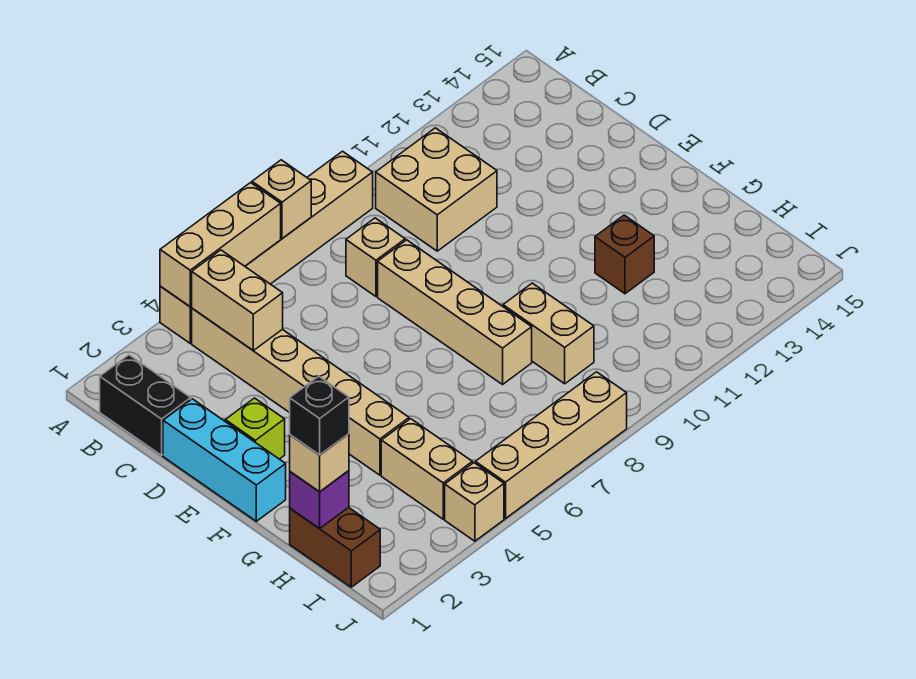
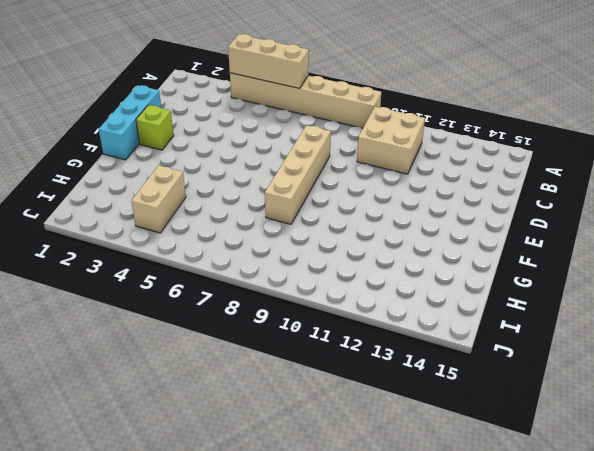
none -> black brick B1:C1 level 1
none -> tan brick B4:G4 level 1
none -> tan brick C8 level 1

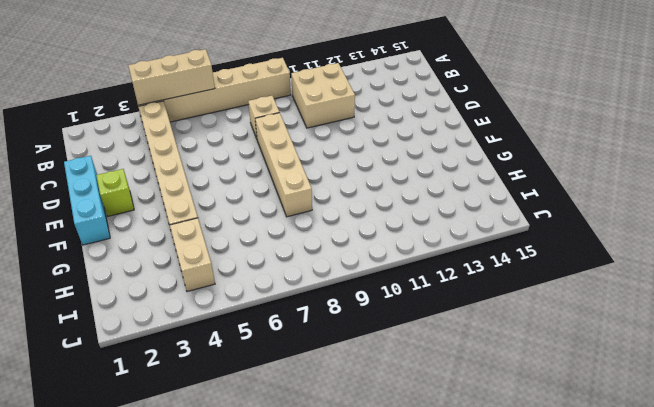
none -> black brick B1:C1 level 1
none -> tan brick G9:H9 level 1
none -> brown brick G12 level 1

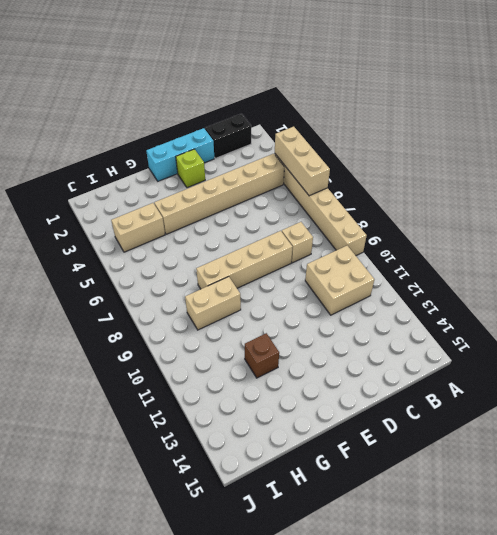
none -> brown brick H1:I1 level 1
none -> tan brick J4 level 1
none -> tan brick J5:J8 level 1

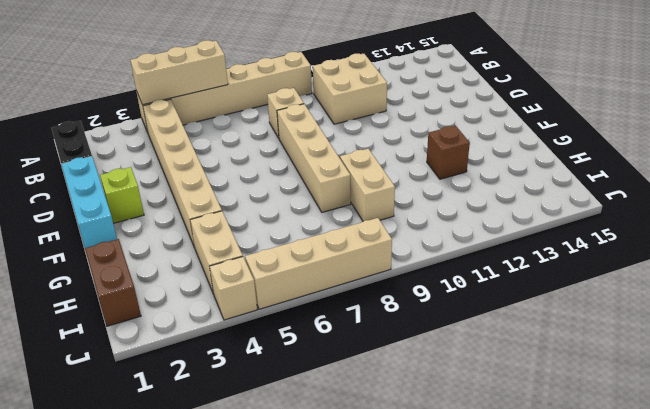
none -> tan brick A7 level 2
none -> tan brick B4:C4 level 2
none -> purple brick H1 level 2

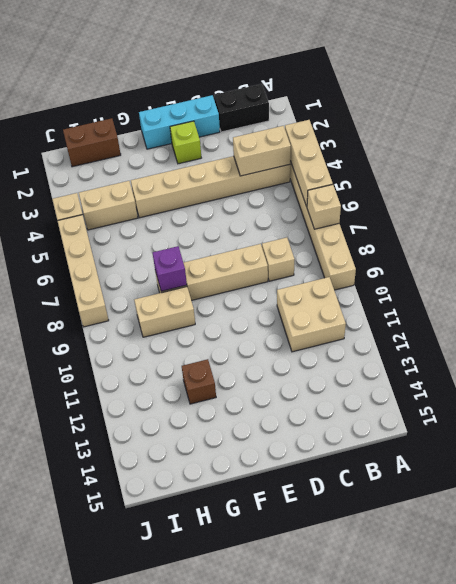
purple brick G8 level 2 -> purple brick H1 level 2
none -> tan brick H1 level 3
none -> black brick H1 level 4

